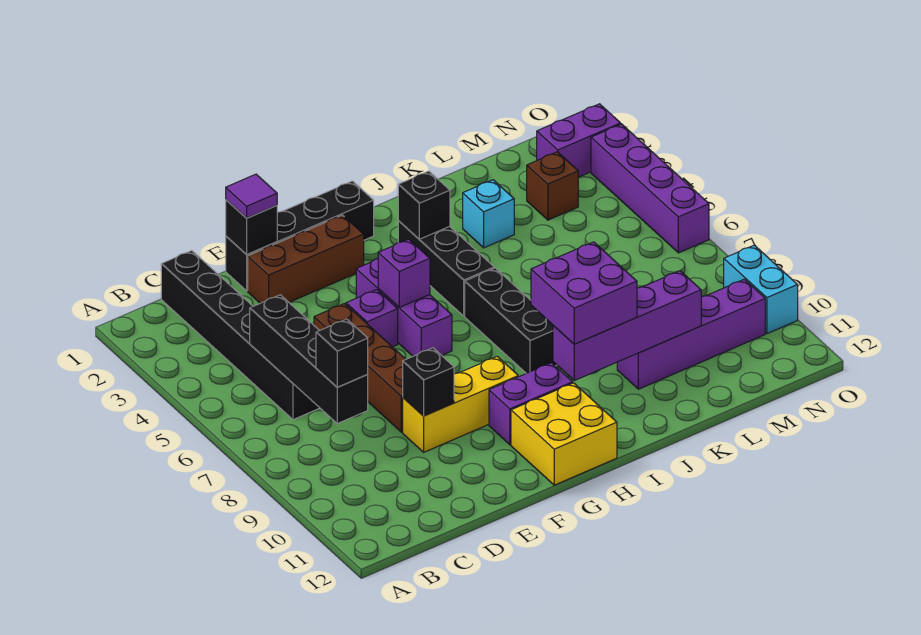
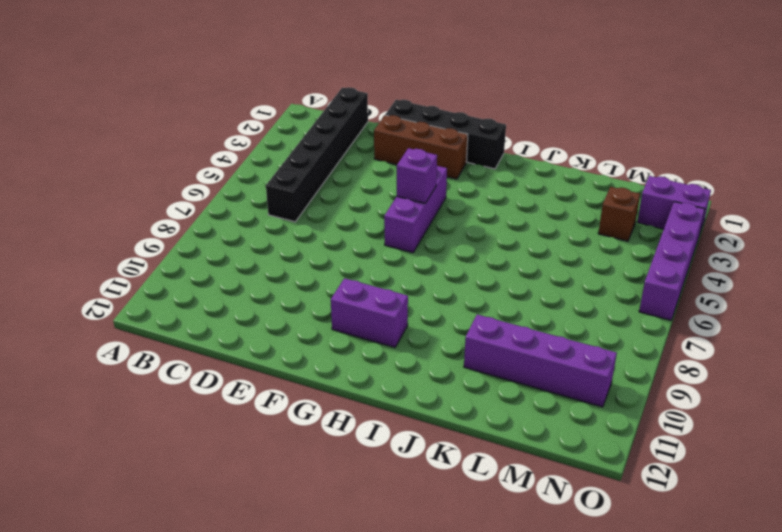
none -> brown brick E5:E8 level 1
none -> yellow brick E9:G9 level 1
none -> purple brick F5 level 1

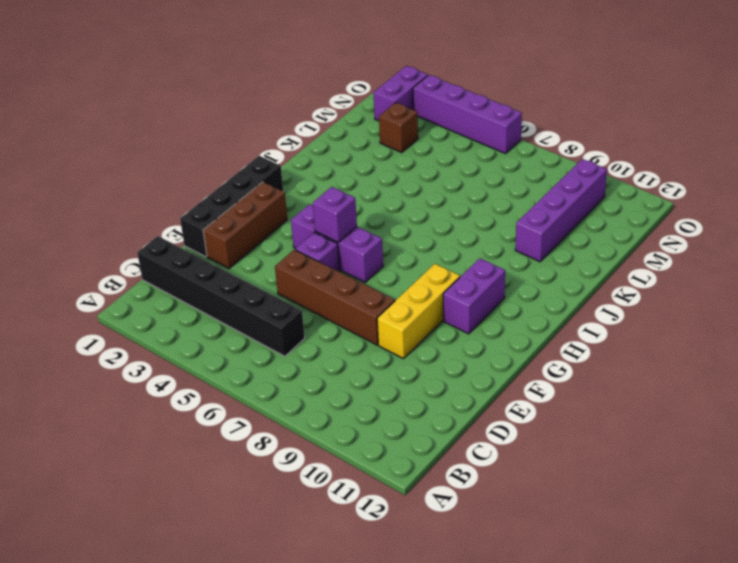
none -> yellow brick G11:H12 level 1
none -> black brick I3:I5 level 1
none -> black brick I6:I8 level 1

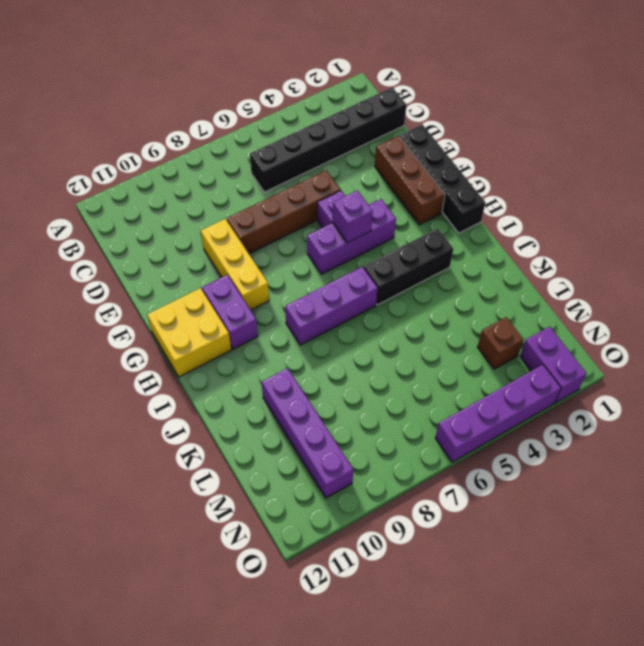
purple brick I6:I8 level 1 -> black brick I6:I8 level 1
none -> cyan brick K3 level 1
none -> cyan brick O9:O10 level 1
none -> black brick C5:C8 level 2

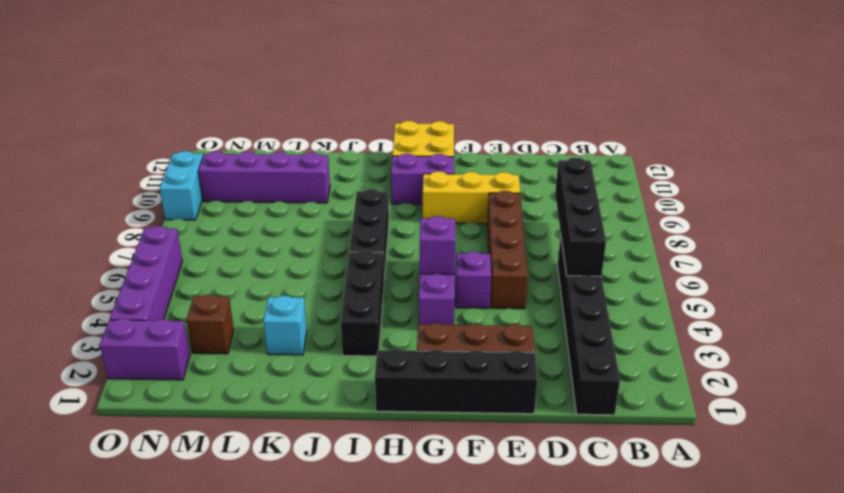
none -> black brick E1 level 2
none -> black brick E9 level 2
none -> black brick I3 level 2

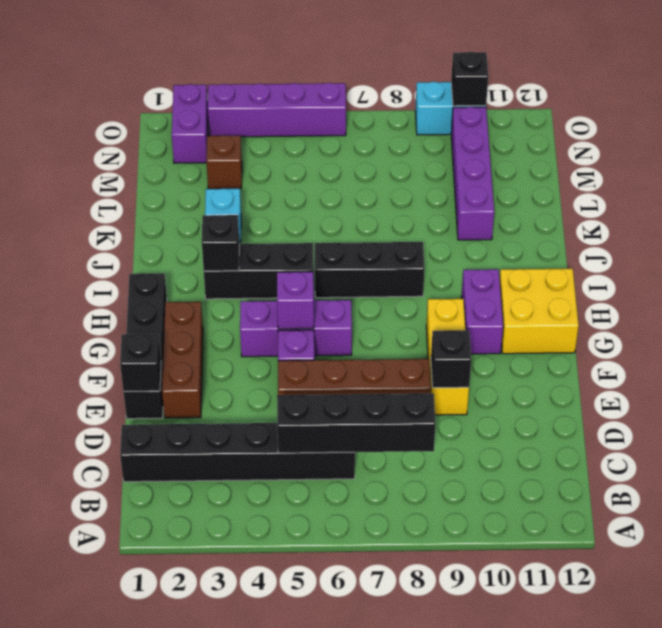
black brick O10 level 2 -> black brick C8 level 3
none -> purple brick I10:L10 level 2
none -> purple tile E1 level 3
none -> purple brick I9:J10 level 3

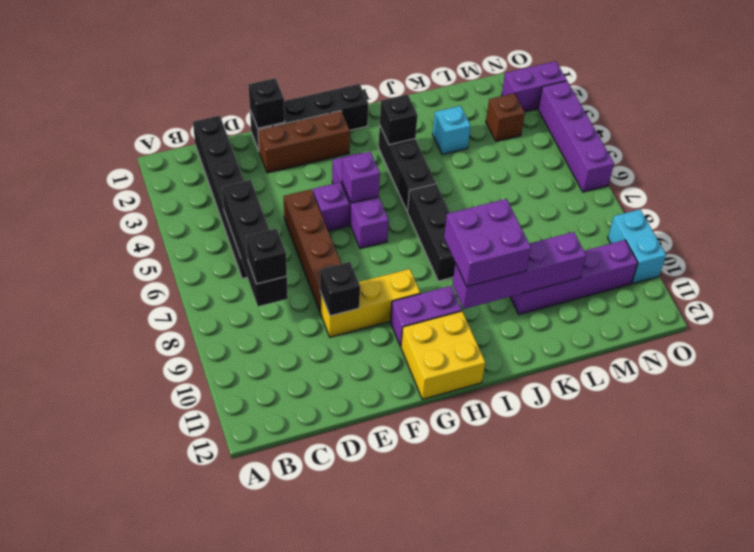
none -> purple tile E1 level 3

